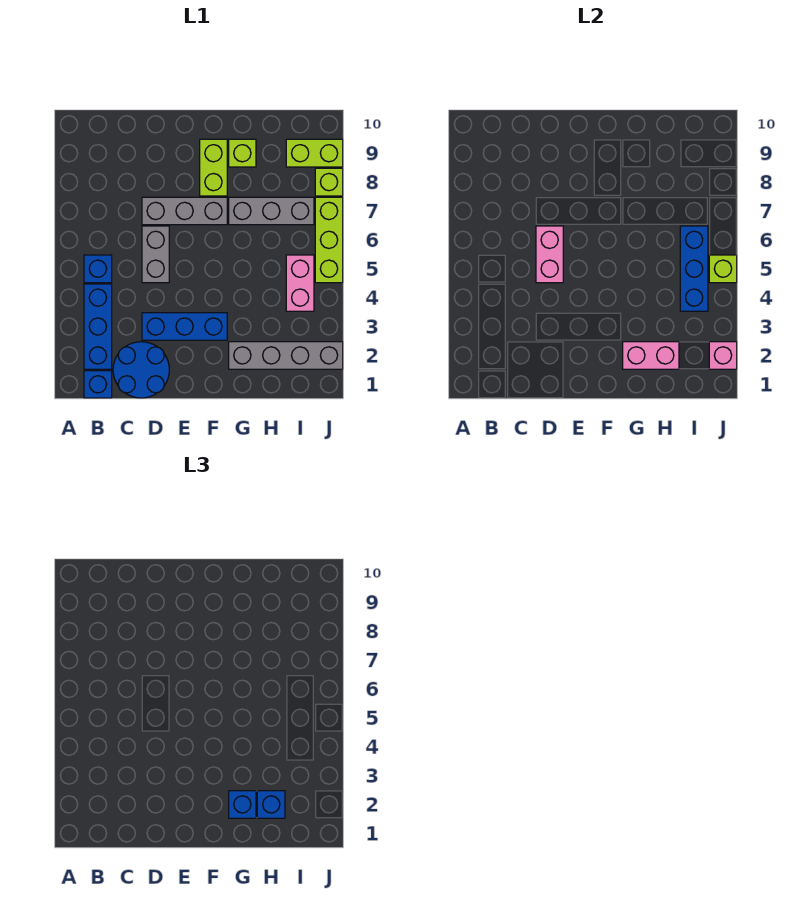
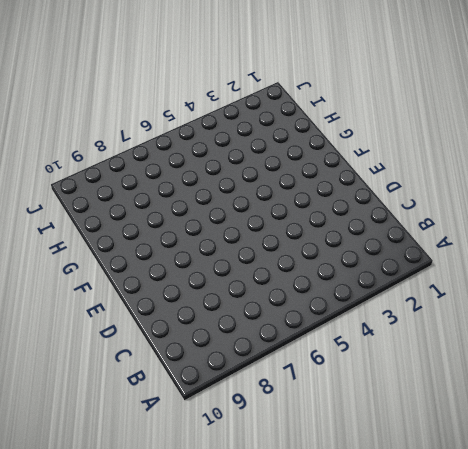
none -> blue brick B1 level 1
none -> blue brick B2:B4 level 1
none -> blue brick B5 level 1

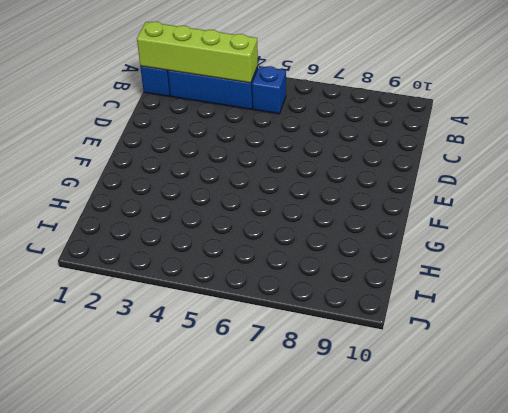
lime brick B1:B4 level 2 -> none
none -> blue round brick C1:D2 level 1
none -> blue brick D3:F3 level 1
none -> grey brick D5:D6 level 1

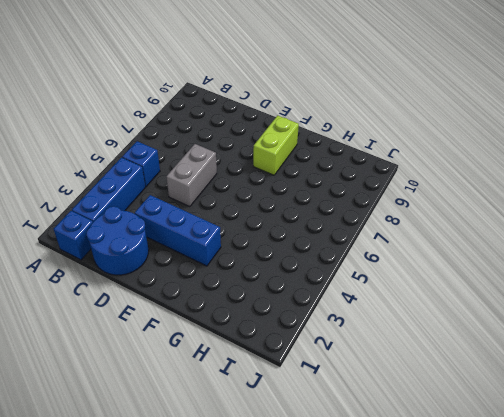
none -> grey brick D7:F7 level 1
none -> grey brick G2:J2 level 1
none -> grey brick G7:I7 level 1

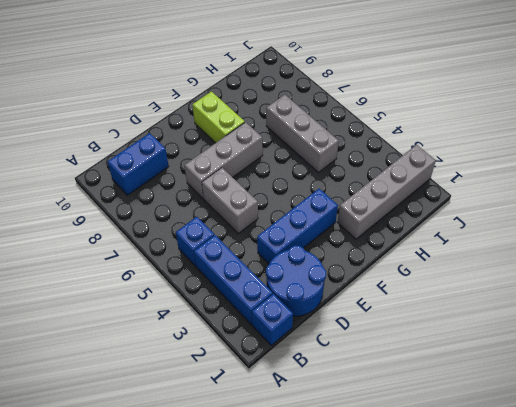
blue brick B9:C9 level 1 -> none
grey brick H5:H7 level 1 -> grey brick G7:I7 level 1
none -> lime brick G9 level 1
none -> pink brick I4:I5 level 1
none -> lime brick I9:J9 level 1

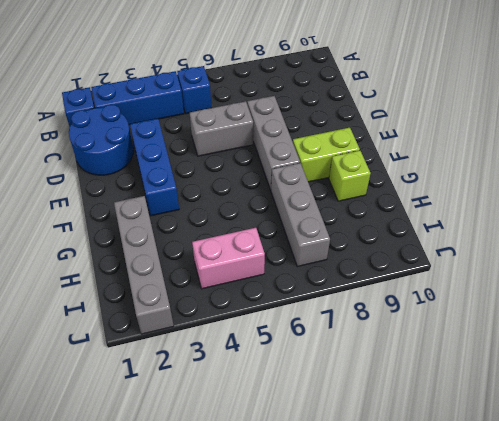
none -> lime brick I9:J9 level 1
none -> lime brick J5:J7 level 1
none -> lime brick J8 level 1

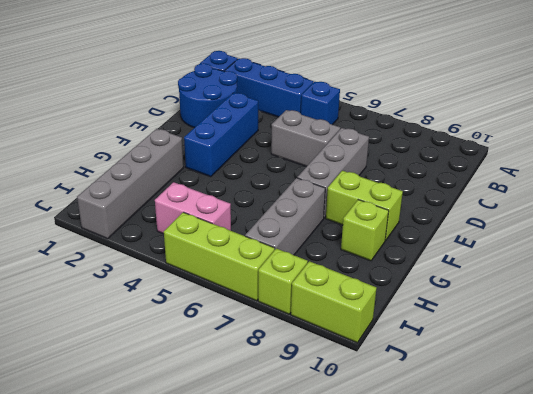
lime brick J9:J10 level 1 -> lime brick I9:J9 level 1
none -> pink brick D5:D6 level 2
none -> pink brick G2:H2 level 2
none -> blue brick I4:I6 level 2

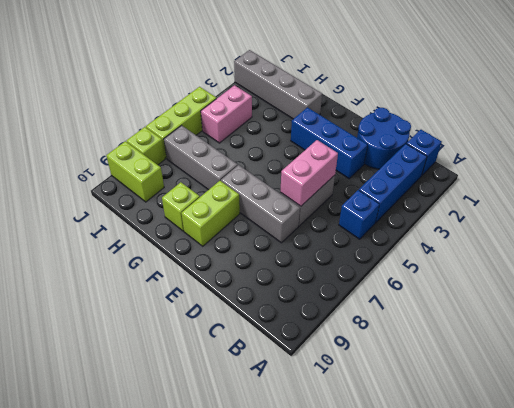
none -> pink brick G2:H2 level 2
none -> blue brick I4:I6 level 2
none -> pink brick J2 level 2

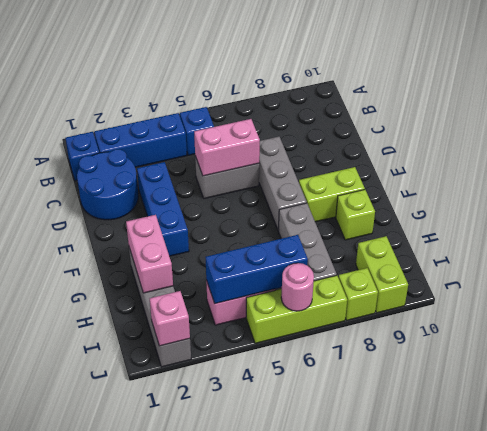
pink round brick J6 level 2 -> none
none -> lime brick J5 level 2
none -> blue brick G2 level 3
none -> blue brick H2 level 3

